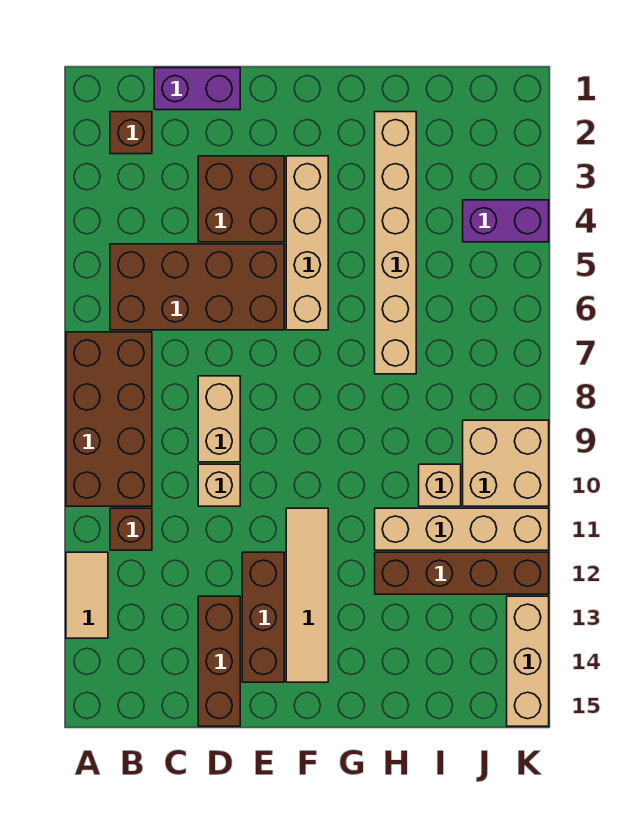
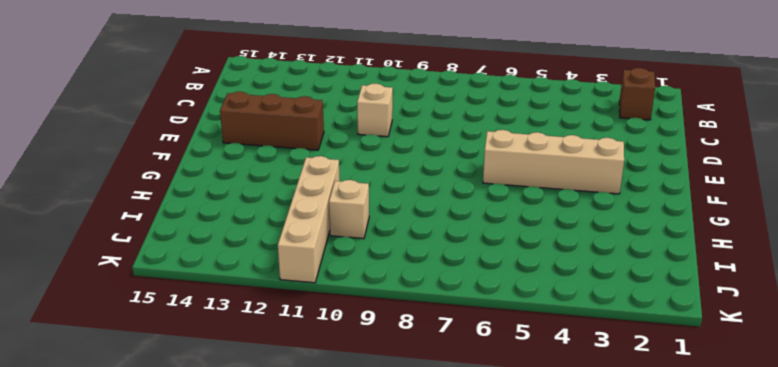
none -> brown brick A7:B10 level 1
none -> tan tile A12:A13 level 1
none -> brown brick B5:E6 level 1

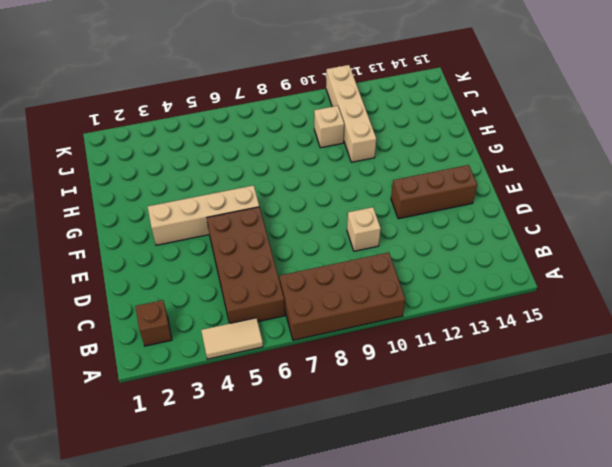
tan tile A4:A5 level 1 -> tan tile A12:A13 level 1
none -> brown brick B11 level 1
none -> purple brick C1:D1 level 1
none -> brown brick D3:E4 level 1

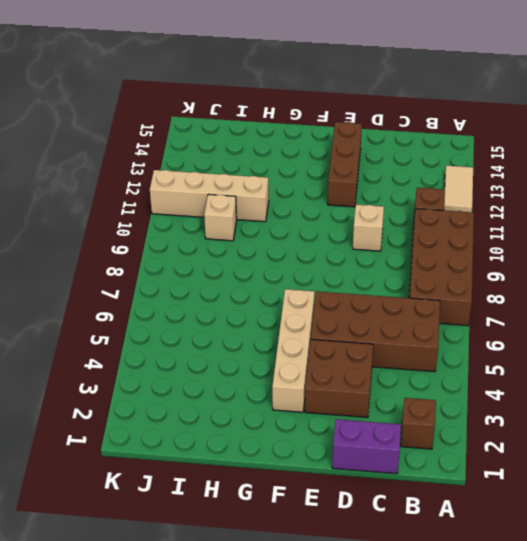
none -> tan brick D8:D9 level 1
none -> brown brick D13:D15 level 1
none -> tan tile F11:F14 level 1

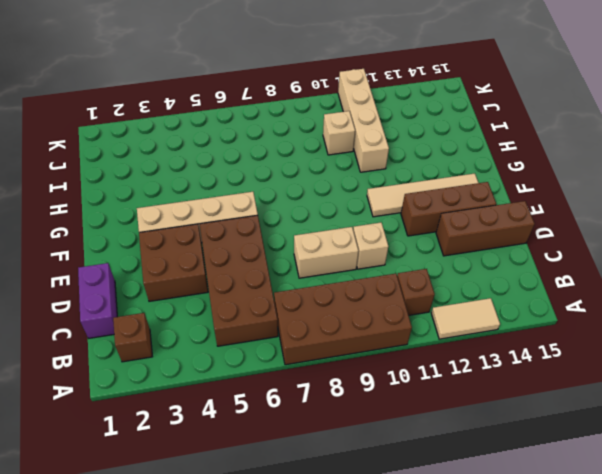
none -> tan brick H2:H7 level 1
none -> brown brick H12:K12 level 1
none -> purple brick J4:K4 level 1

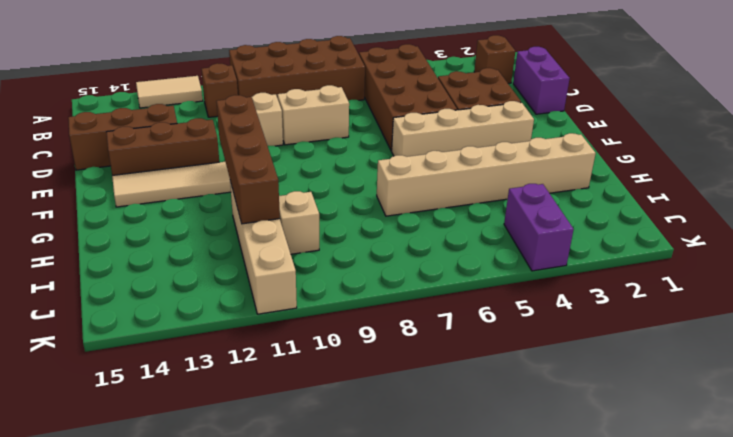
brown brick F11:I11 level 2 -> brown brick H12:K12 level 1
none -> tan brick J9:K10 level 1
none -> tan brick K13:K15 level 1

